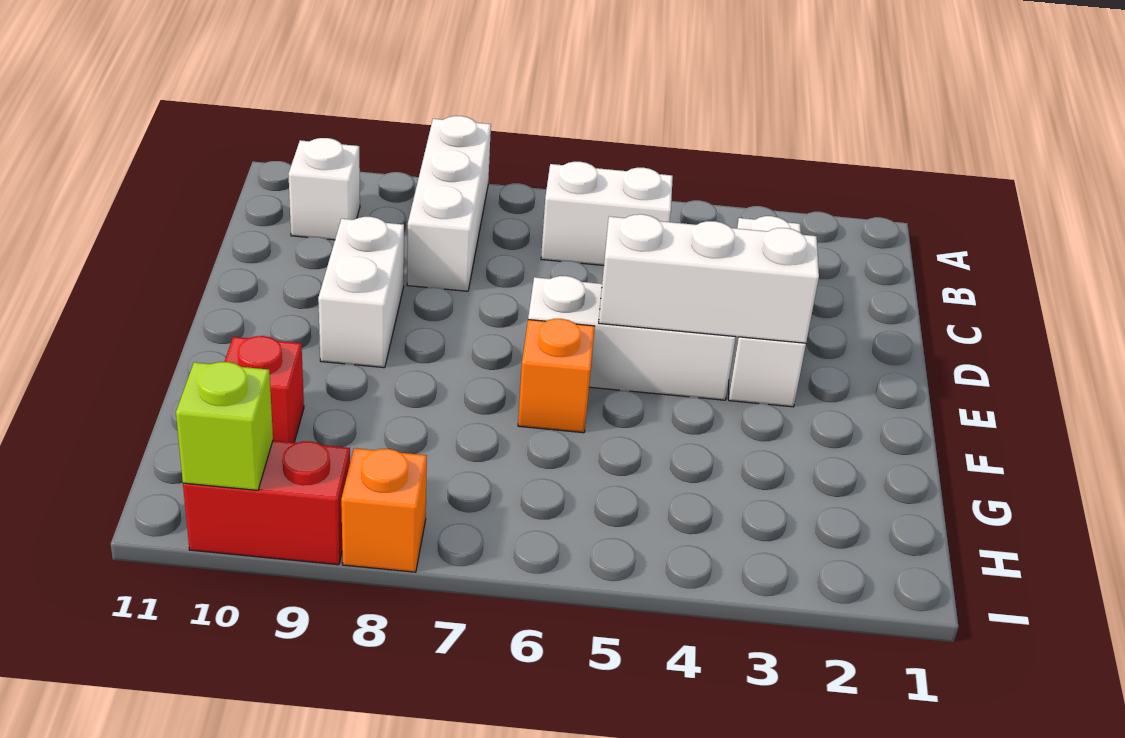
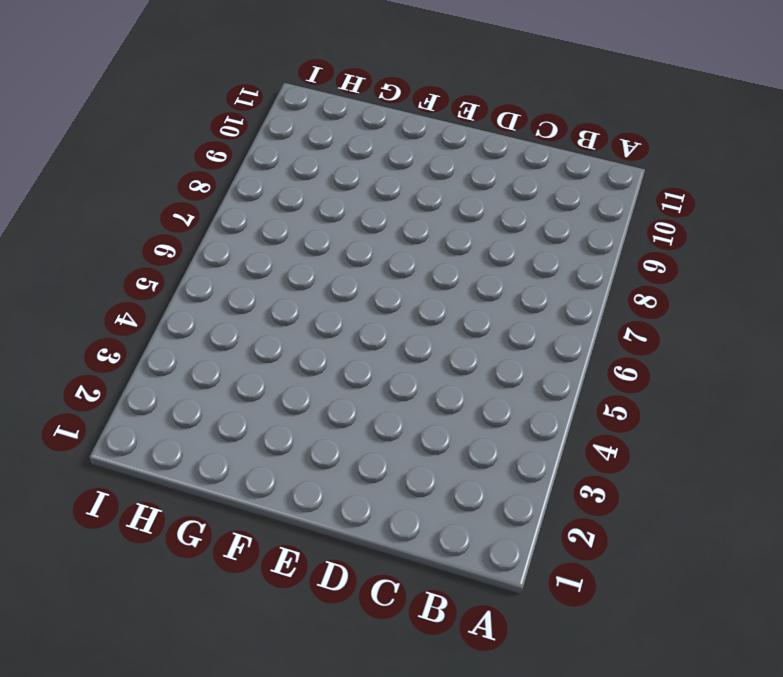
none -> white brick A8:C8 level 1
none -> white brick B5:B6 level 1
none -> white brick B10 level 1

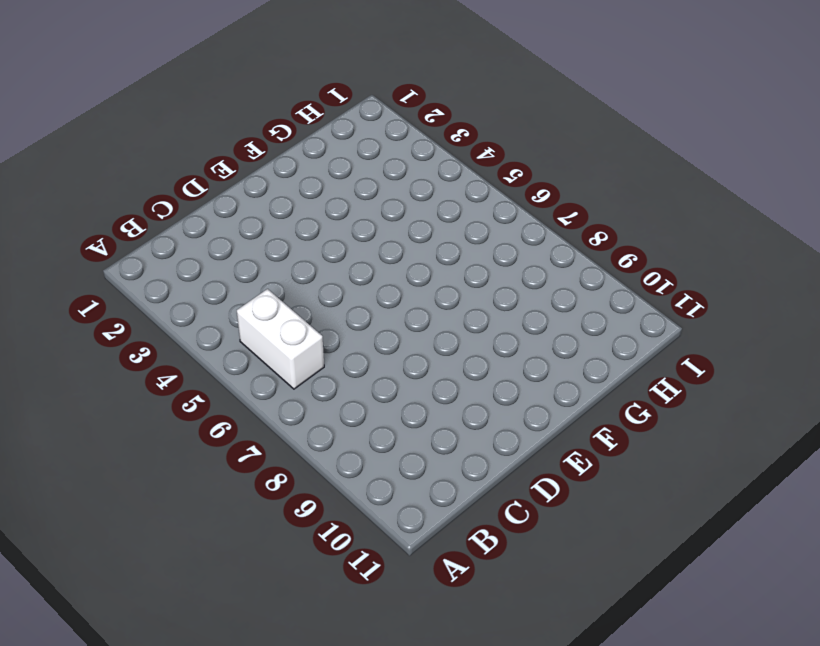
none -> white brick A8:C8 level 1
none -> white brick B10 level 1
none -> white brick C3:E3 level 1

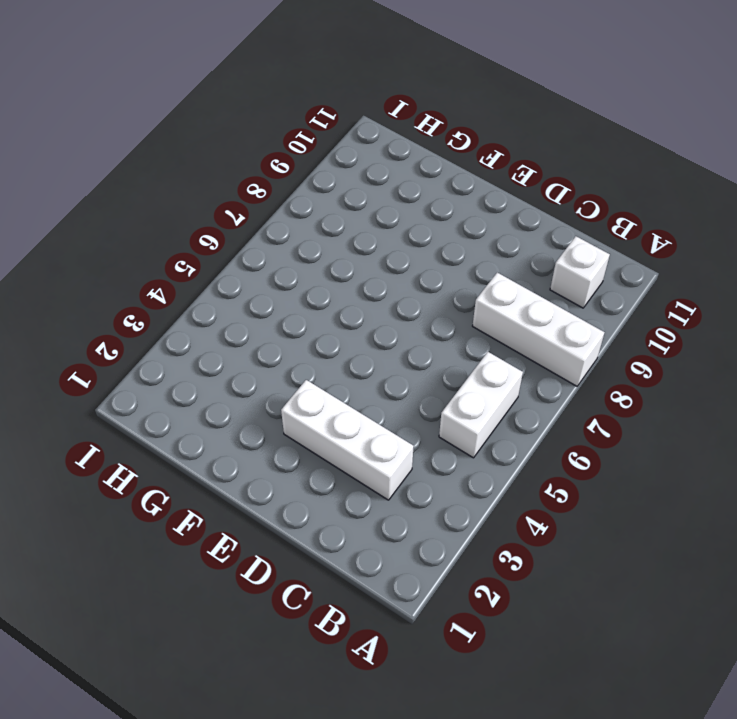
none -> white brick D9:E9 level 1
none -> white brick E4:E6 level 1
none -> orange brick F6 level 1

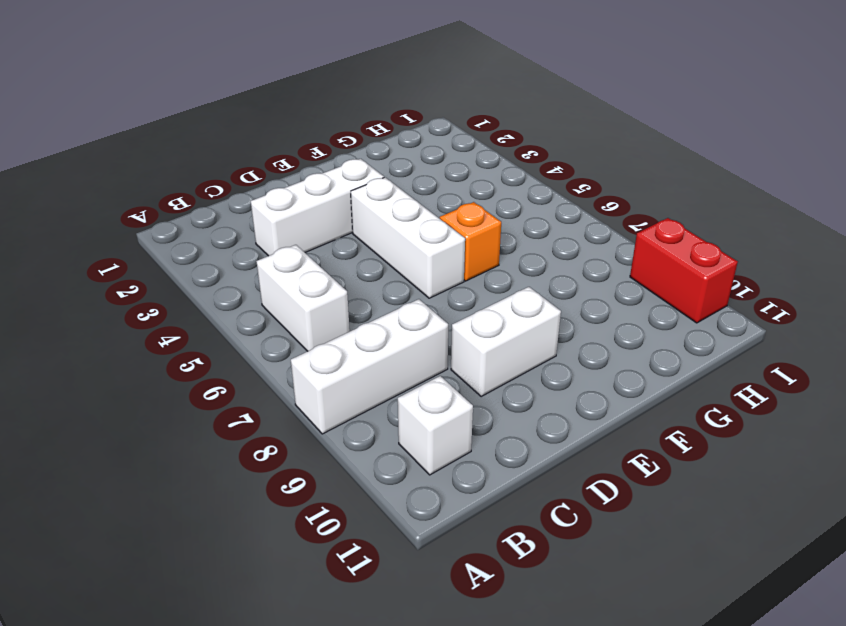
none -> red brick G10 level 1
none -> orange brick I8 level 1
none -> white brick E3:E5 level 2

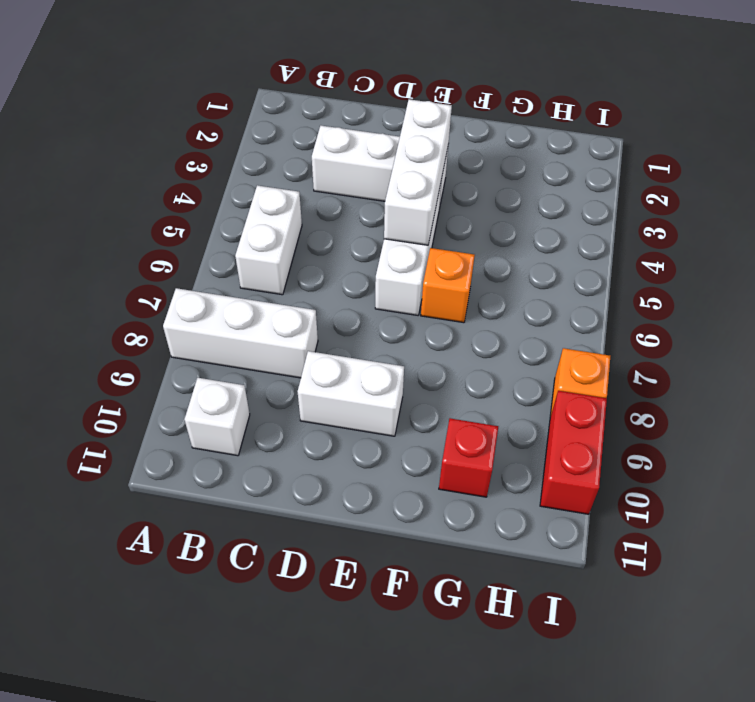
none -> lime brick I10 level 2

